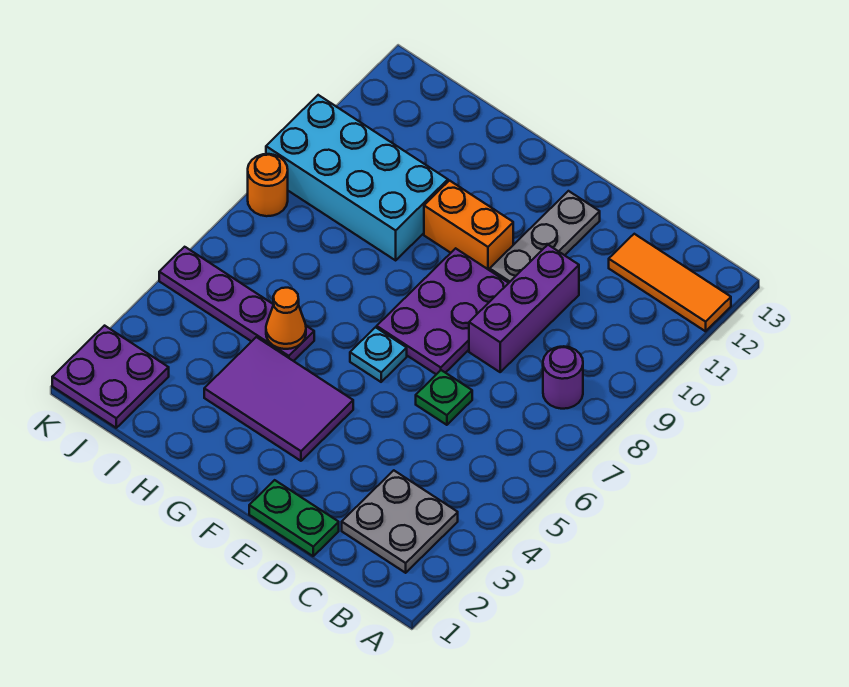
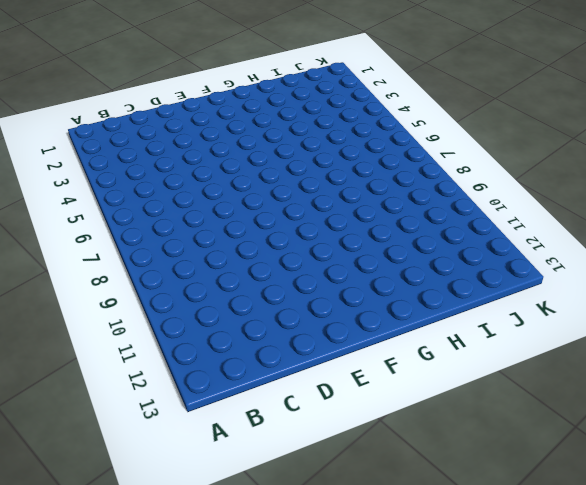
none -> orange tile A12:C12 level 1
none -> grey plate B2:C3 level 1
none -> purple round brick B8 level 1

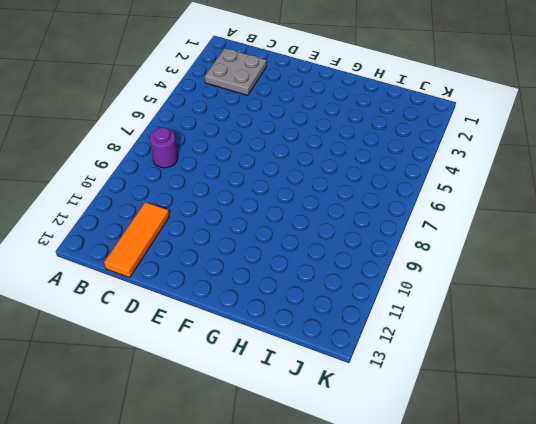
orange tile C11:C13 level 1 -> orange tile A12:C12 level 1
none -> green plate D1:E1 level 1
none -> green plate D6 level 1
none -> purple brick D8:D10 level 1

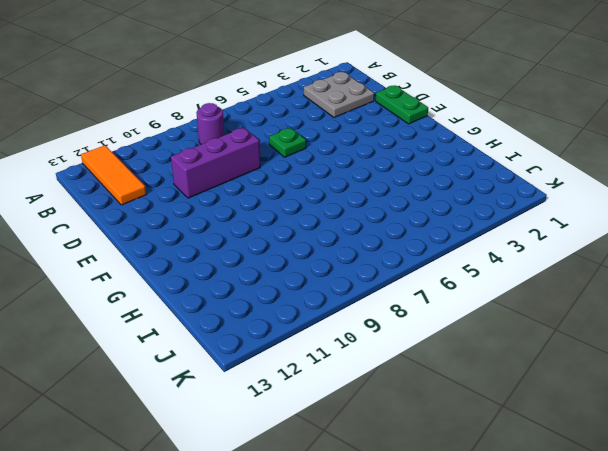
none -> purple plate E7:F9 level 1
none -> grey plate E10:E12 level 1
none -> purple tile F3:H4 level 1

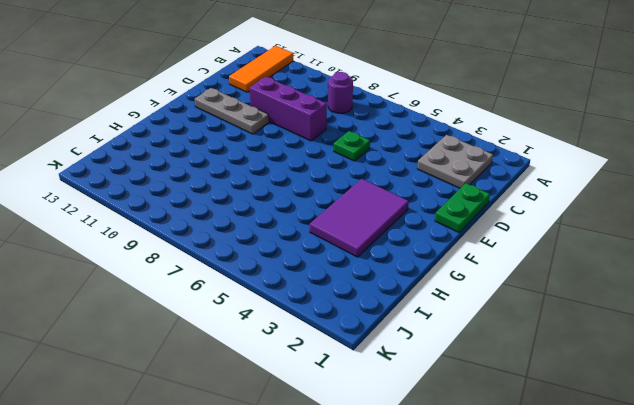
none -> purple plate E7:F9 level 1
none -> cyan plate F6 level 1
none -> orange brick F10:G10 level 1

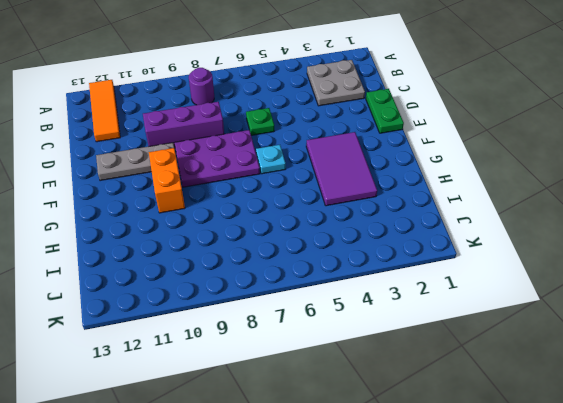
none -> purple plate H5:K5 level 1
none -> cyan brick H9:K10 level 1
none -> purple plate J1:K2 level 1

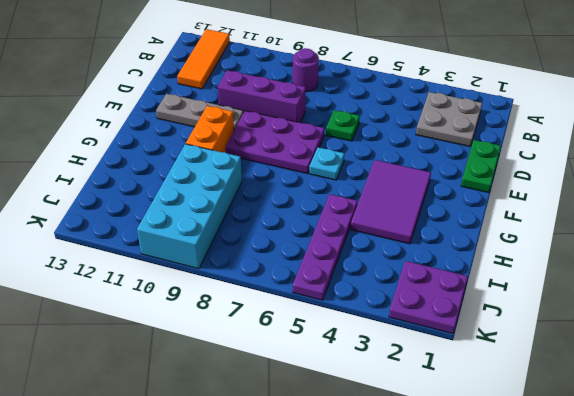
none -> orange round brick K8 level 1
none -> orange cone H5 level 2

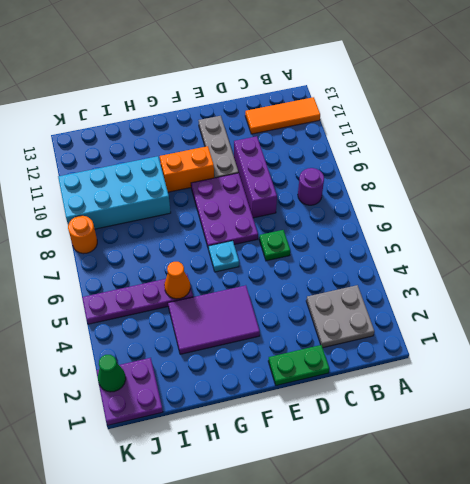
green cone K2 level 2 -> none

